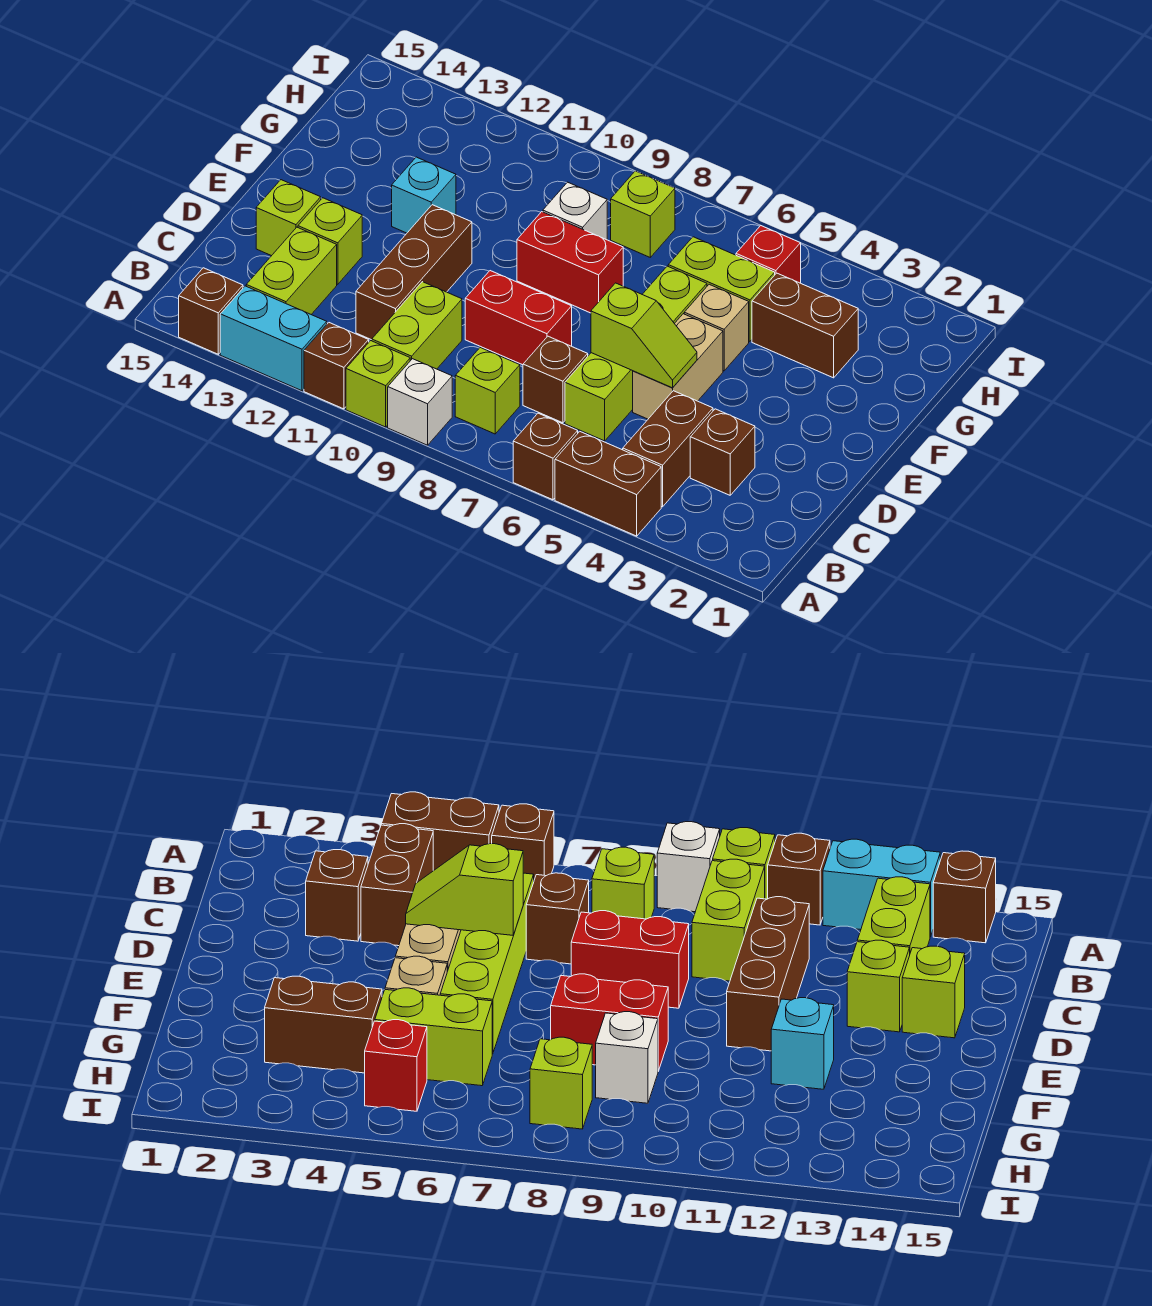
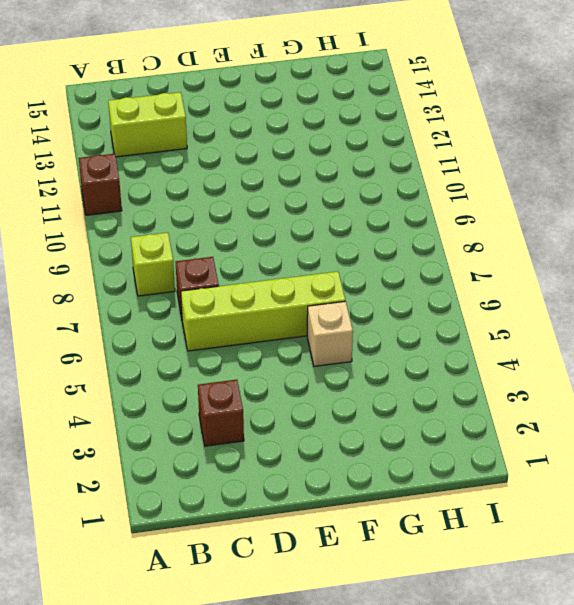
none -> brown brick A4:A5 level 1
none -> brown brick A6 level 1
none -> white brick A9 level 1

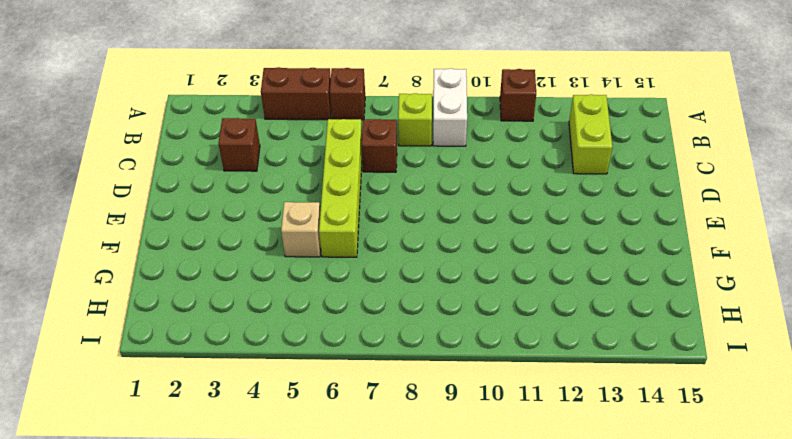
white brick A9:B9 level 1 -> white brick A9 level 1
none -> lime brick A10 level 1
none -> cyan brick A12:A13 level 1
none -> brown brick A14 level 1

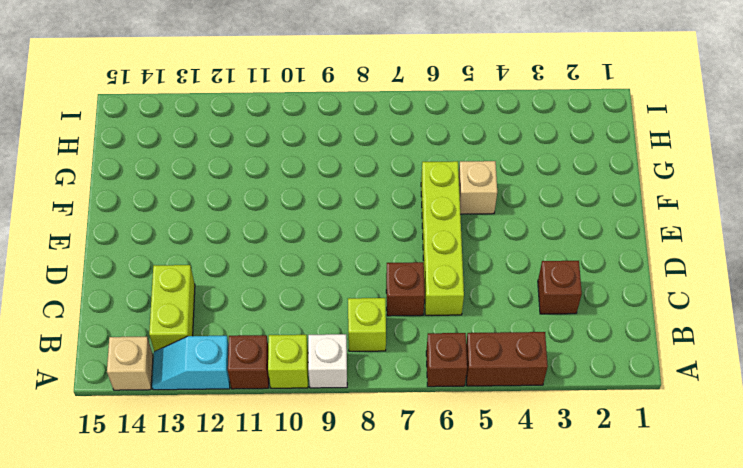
cyan slope A12:A13 level 1 top 12 -> cyan brick A12:A13 level 1
tan brick A14 level 1 -> brown brick A14 level 1
none -> brown brick B4:C4 level 1
none -> lime brick B10:C10 level 1
none -> brown brick C11:E11 level 1

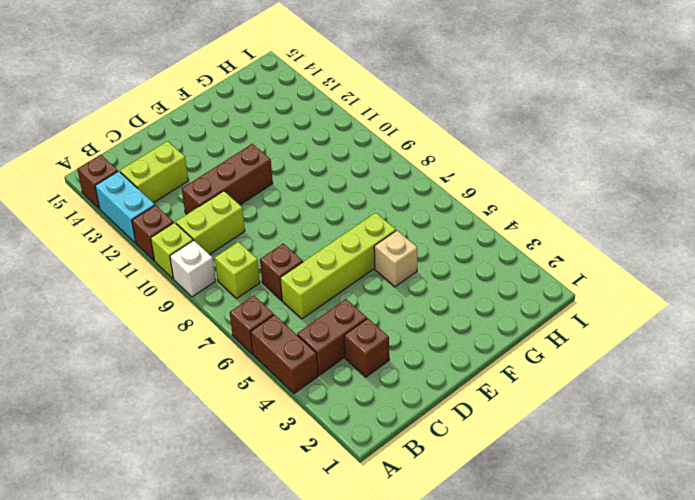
none -> tan brick D5:E5 level 1
none -> red brick D8:D9 level 1
none -> lime brick D13 level 1

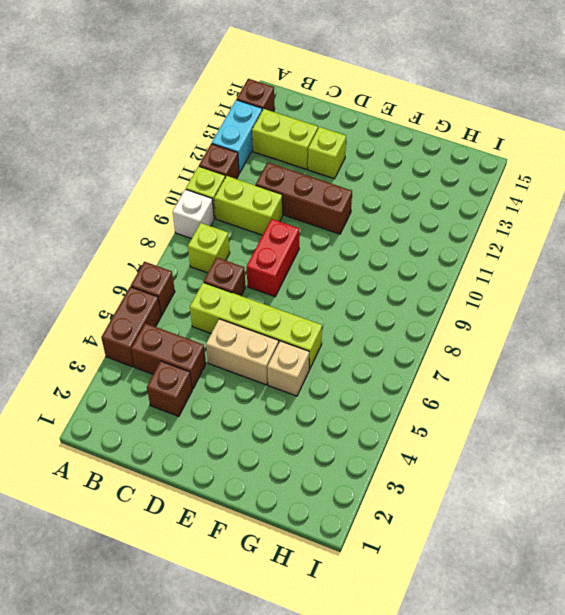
none -> lime brick D14 level 1
none -> red brick F8:F9 level 1
none -> cyan brick F12 level 1

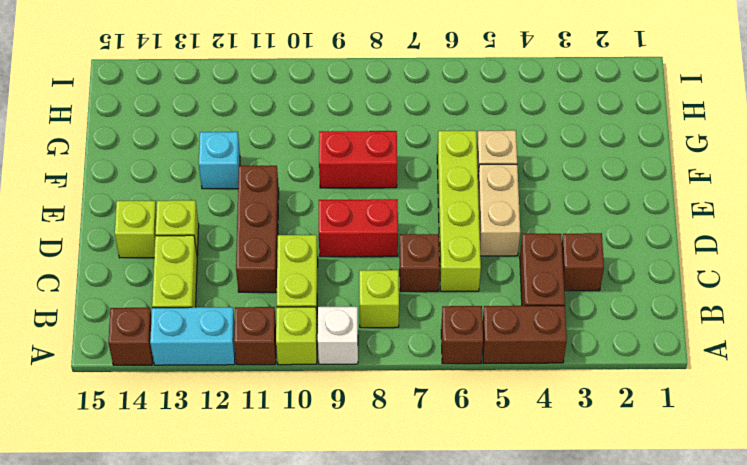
none -> brown brick G3:G4 level 1
none -> lime brick G5:G6 level 1
none -> white brick G9 level 1

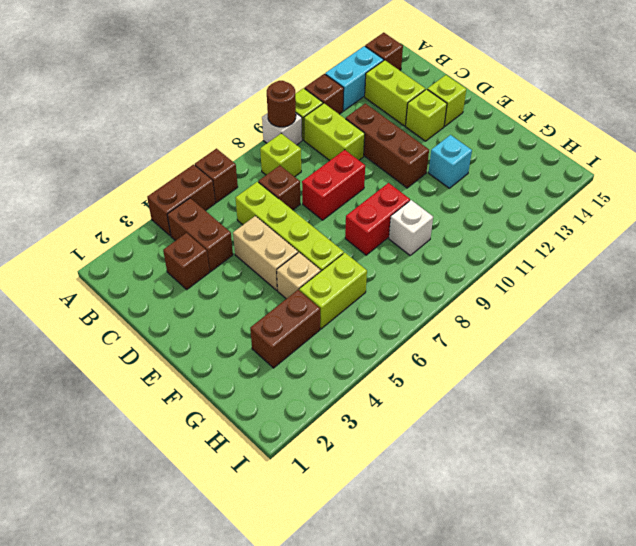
brown round brick A9 level 2 -> none
none -> red brick H5 level 1
none -> lime brick H8 level 1
none -> lime slope D5:D6 level 2 top 6

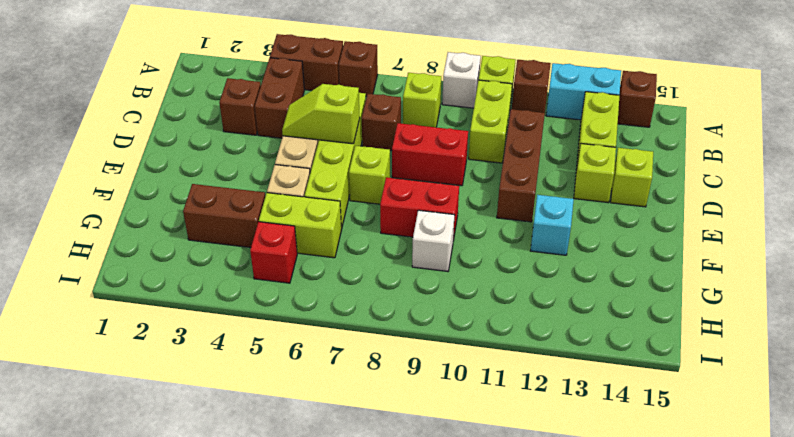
lime brick E7 level 1 -> lime brick H8 level 1

